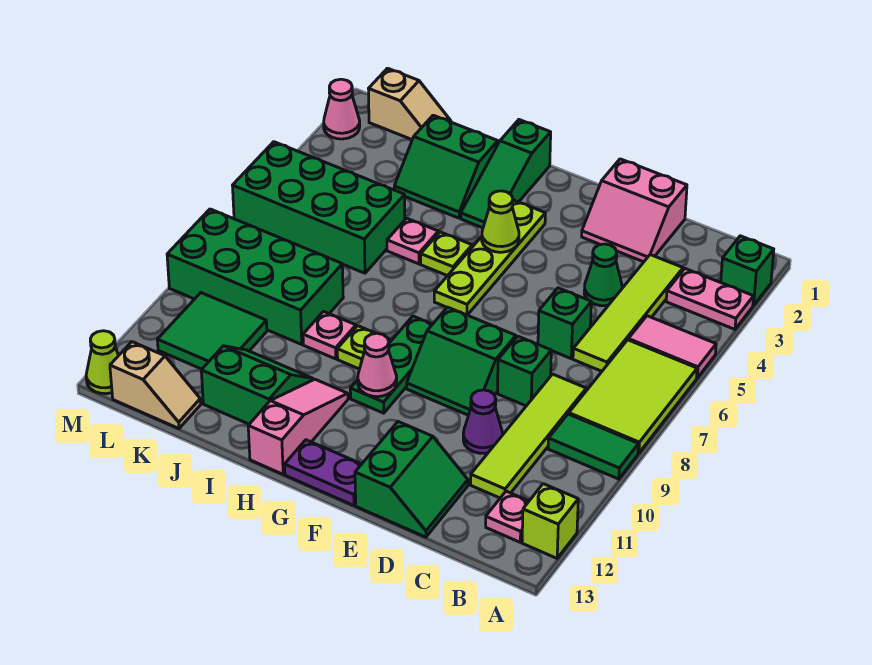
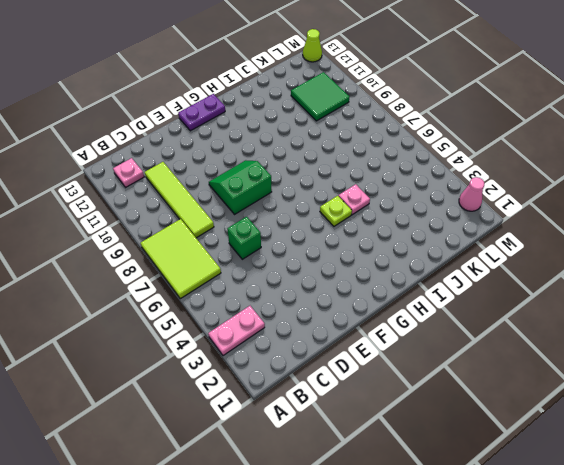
none -> green brick A2 level 1
none -> pink tile A5:B5 level 1
none -> green tile A9:B9 level 1
none -> lime brick A12 level 1

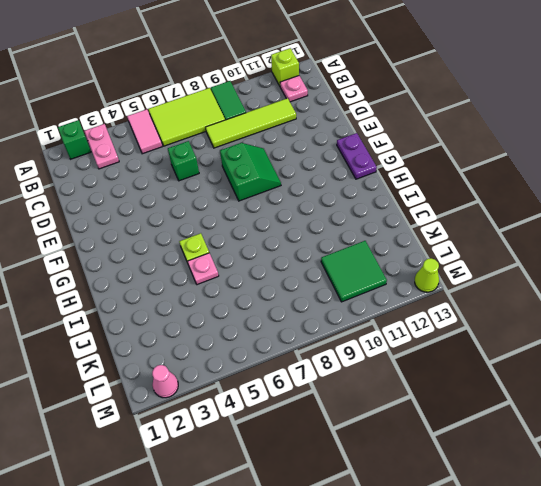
none -> lime tile C3:C6 level 1
none -> pink slope D1:E2 level 1 top 1
none -> green cone D4 level 1
none -> green brick D8 level 1

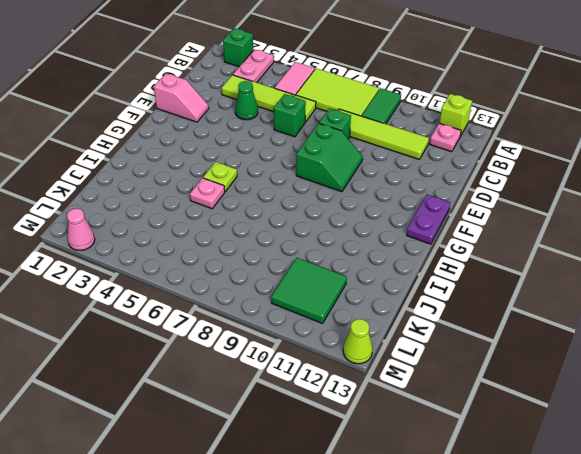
pink slope E1:E2 level 1 top 1 -> pink slope D1:E2 level 1 top 1
none -> purple cone D10 level 1
none -> green slope D12:E13 level 1 top E
none -> lime plate G3:G6 level 1
none -> green plate G8:G10 level 1

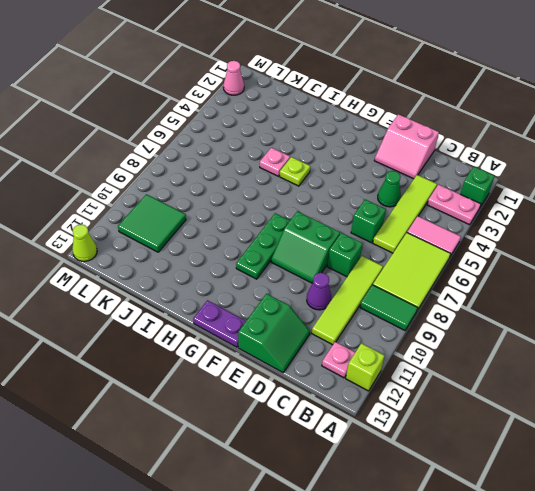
none -> lime plate G3:G6 level 1
none -> green slope H1:H3 level 1 top 1
none -> lime plate H9 level 1
none -> pink slope H11:H13 level 1 top 13

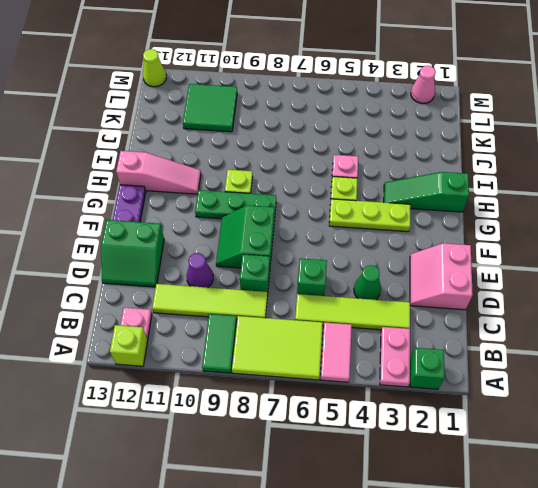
lime plate G3:G5 level 1 -> lime plate G3:G6 level 1
none -> green slope I2:J3 level 1 top 2
none -> pink plate I9 level 1
none -> green slope I11:J12 level 1 top 12
none -> green brick J5:M6 level 1

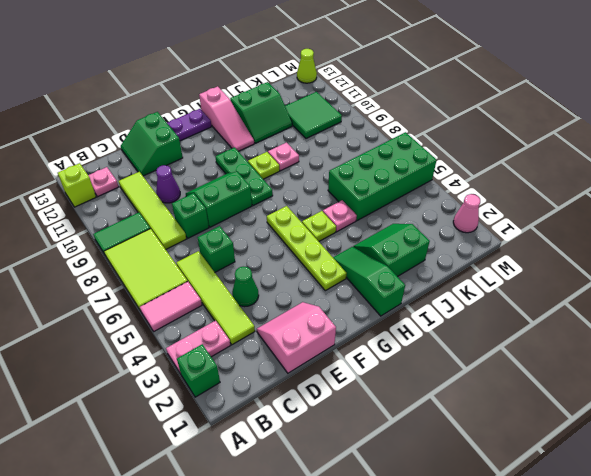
none -> green brick J8:M9 level 1
none -> tan slope K1:L1 level 1 top L
none -> tan slope K13:L13 level 1 top L
none -> lime cone G4 level 2

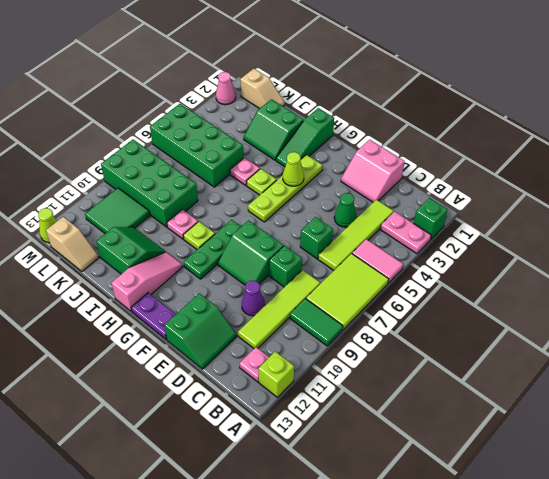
none -> pink cone G10 level 2

